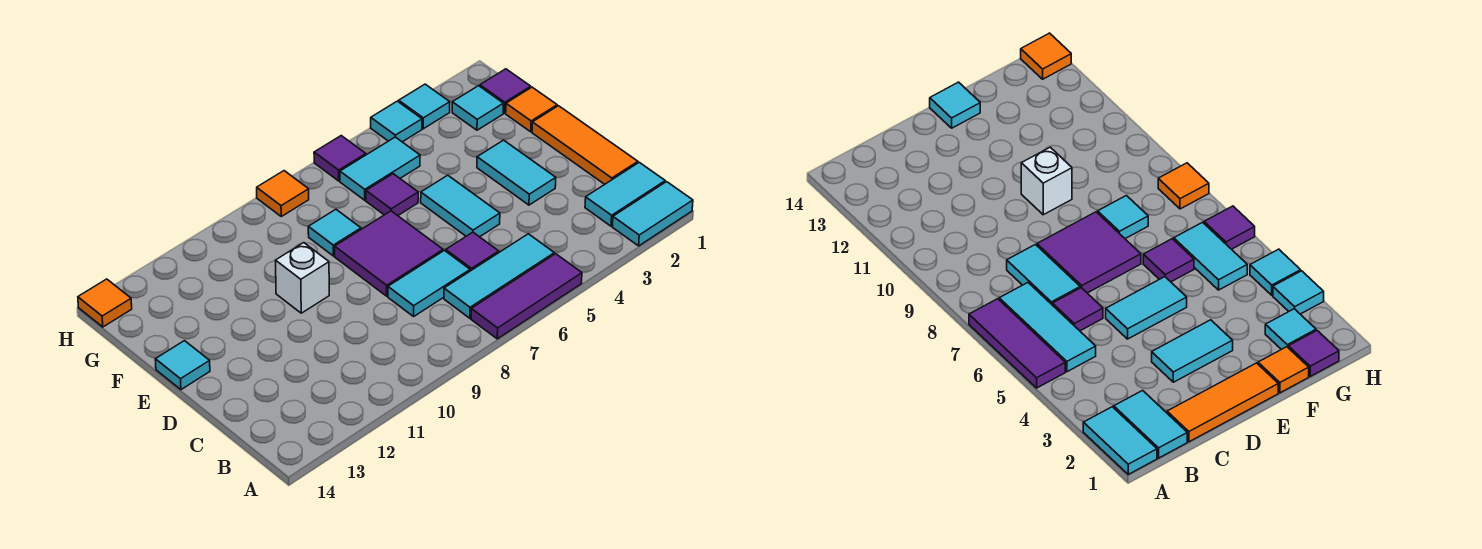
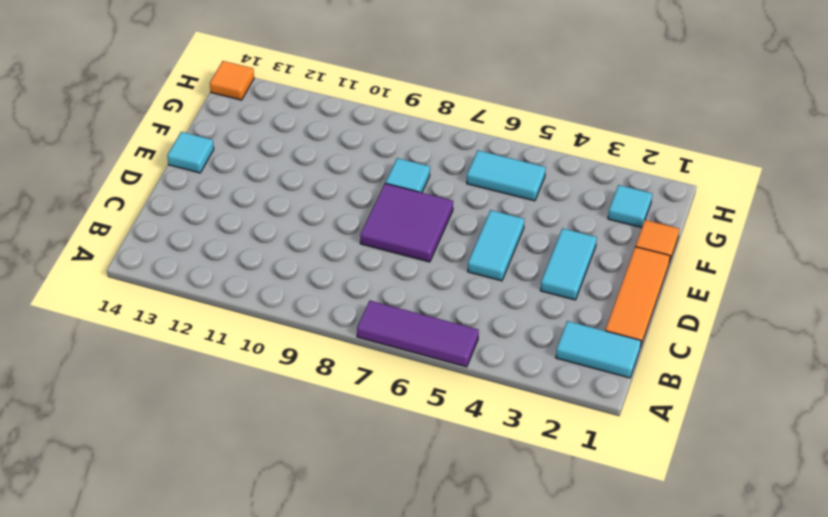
none -> cyan tile A1:A2 level 1
none -> cyan tile B5:B7 level 1
none -> purple tile C6 level 1

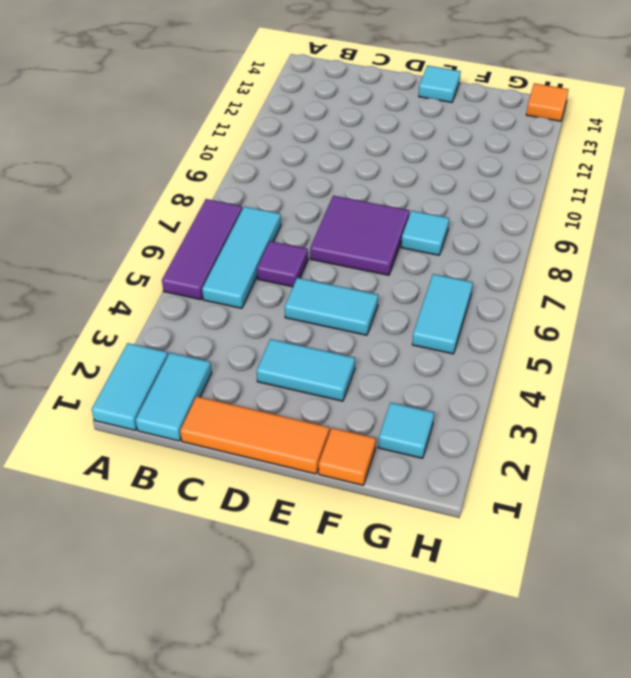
none -> cyan tile C7:C8 level 1
none -> white brick E10 level 1
none -> purple tile F6 level 1

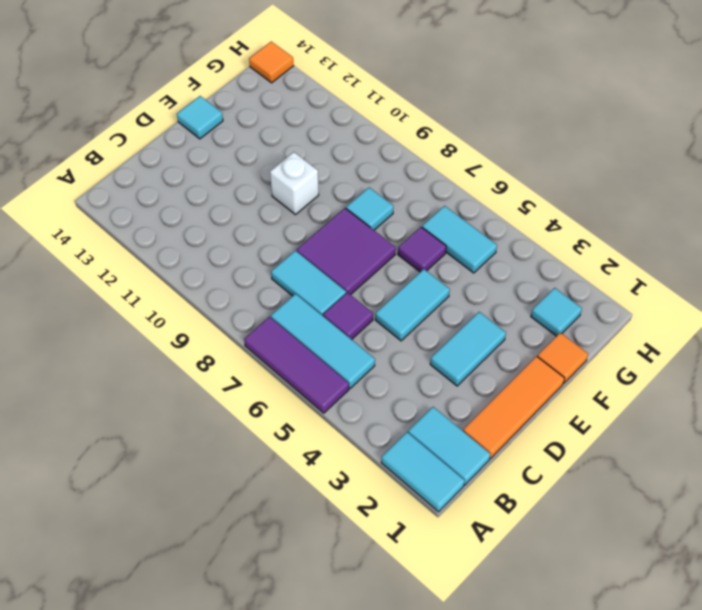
none -> purple tile G1 level 1
none -> cyan tile H3 level 1
none -> cyan tile H4 level 1

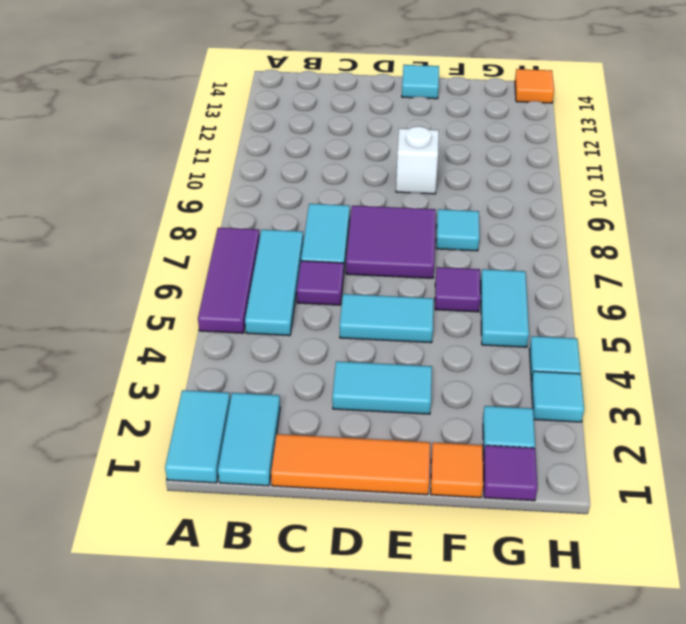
none -> purple tile H6 level 1
none -> orange tile H8 level 1

